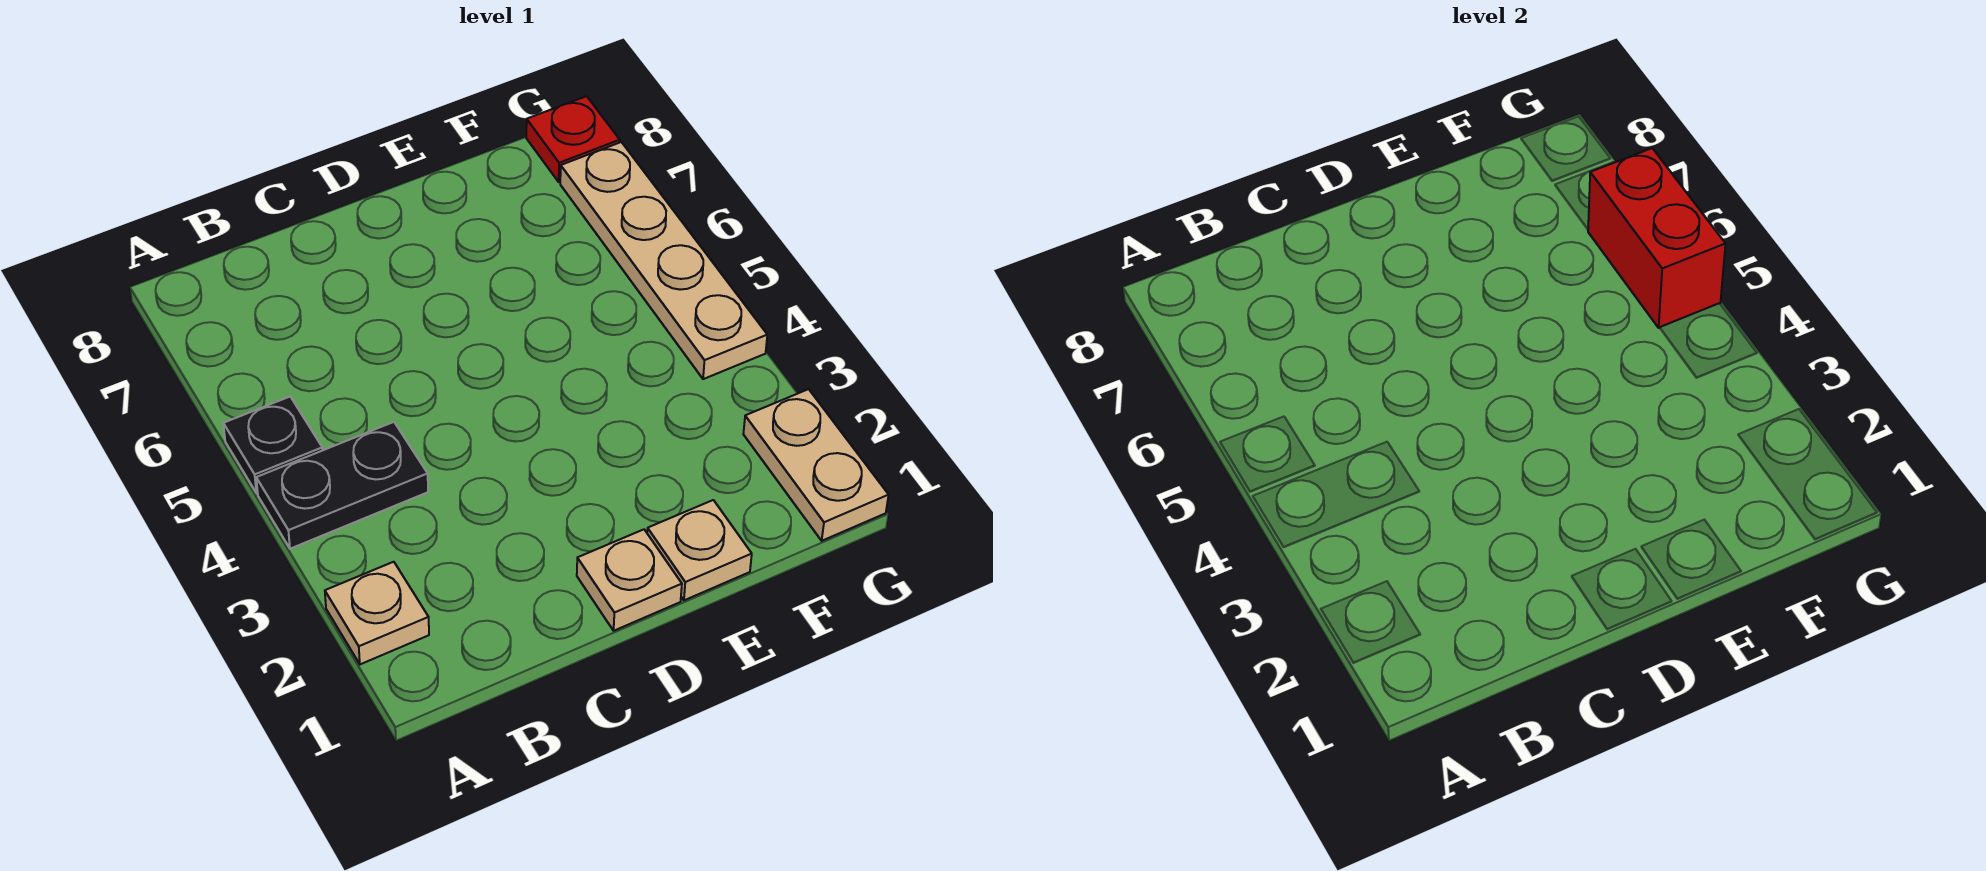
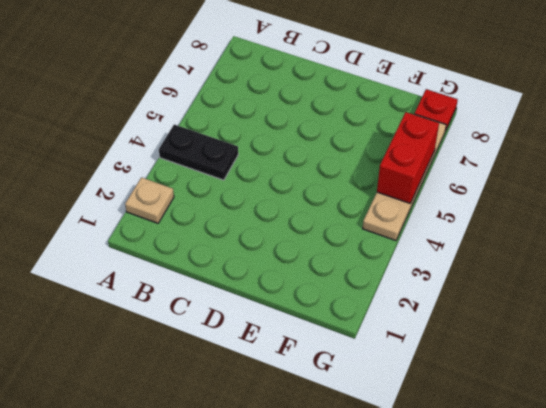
none -> black plate A5 level 1
none -> tan plate D1 level 1

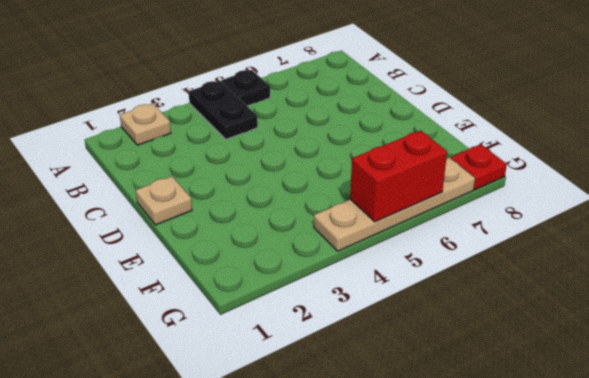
none -> tan plate E1 level 1
none -> tan plate G1:G2 level 1

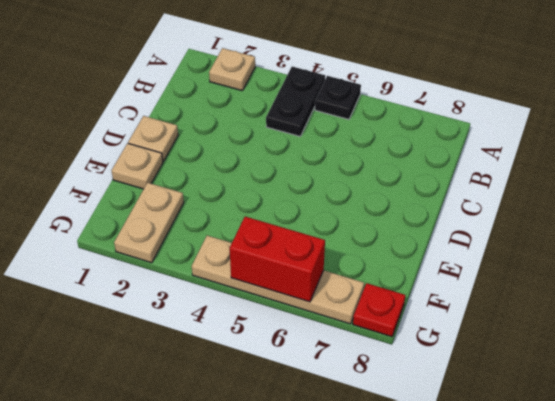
tan plate F2:G2 level 1 -> tan plate G1:G2 level 1

